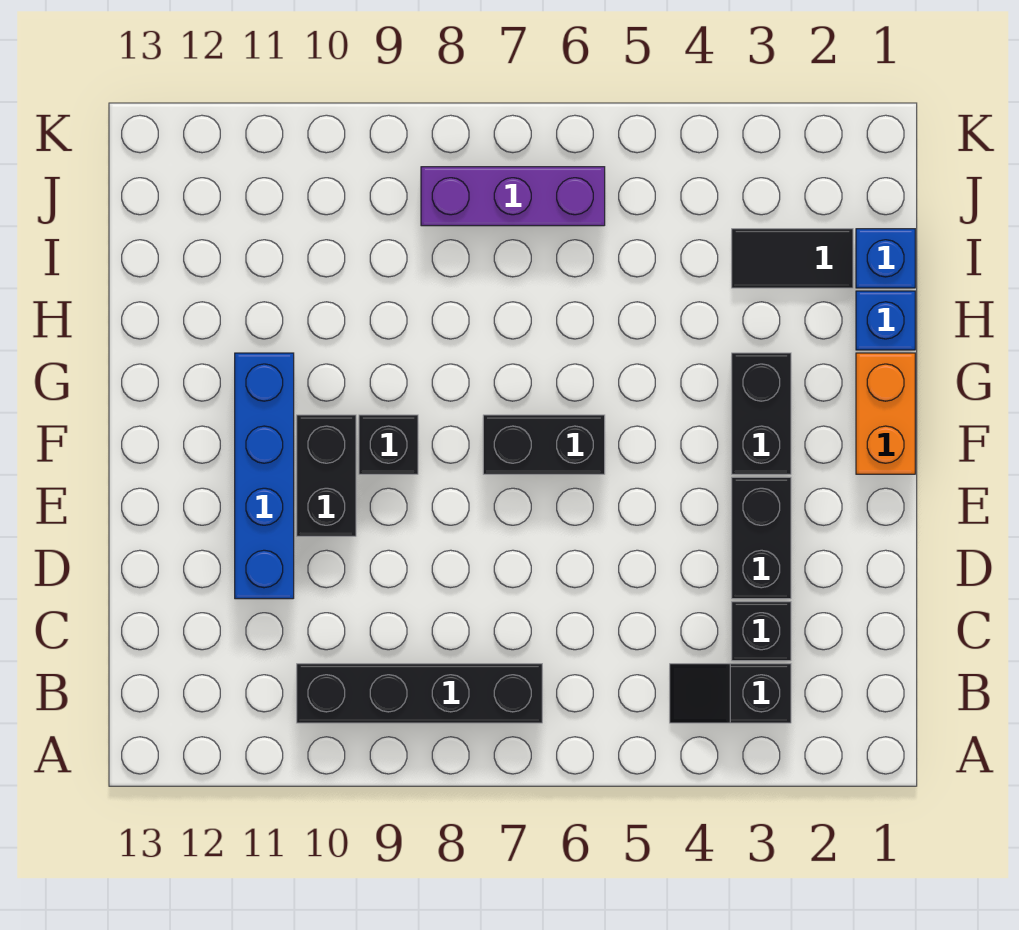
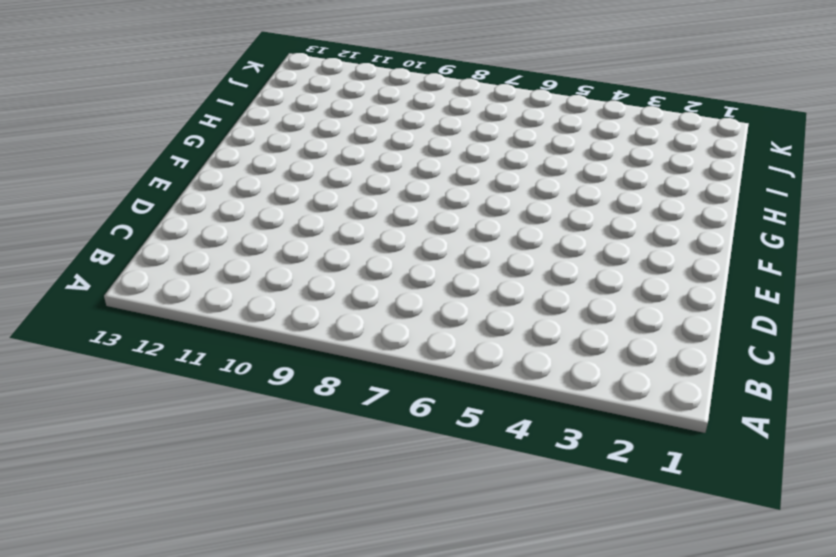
none -> black slope B3:B4 level 1 top 3
none -> black brick B7:B10 level 1
none -> black brick C3 level 1

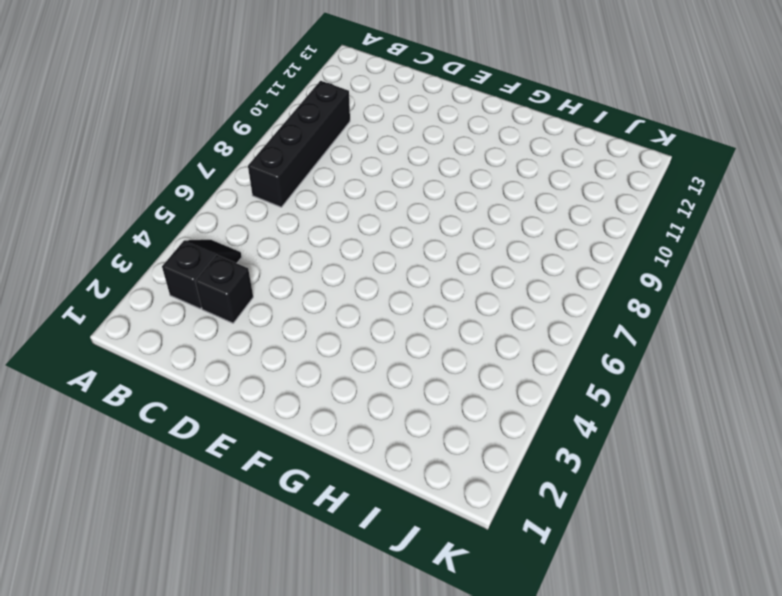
none -> black brick D3:E3 level 1
none -> blue brick D11:G11 level 1
none -> black brick E10:F10 level 1

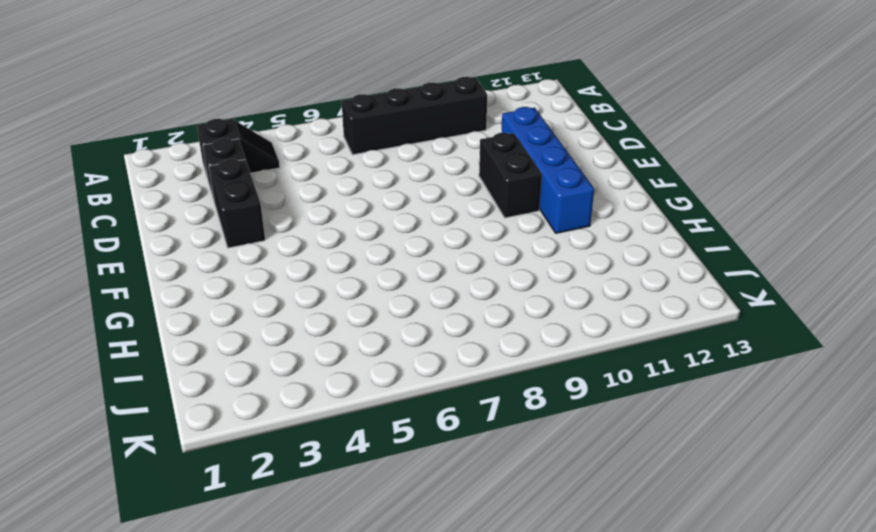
none -> orange brick F1:G1 level 1
none -> black brick F3:G3 level 1
none -> black brick F6:F7 level 1

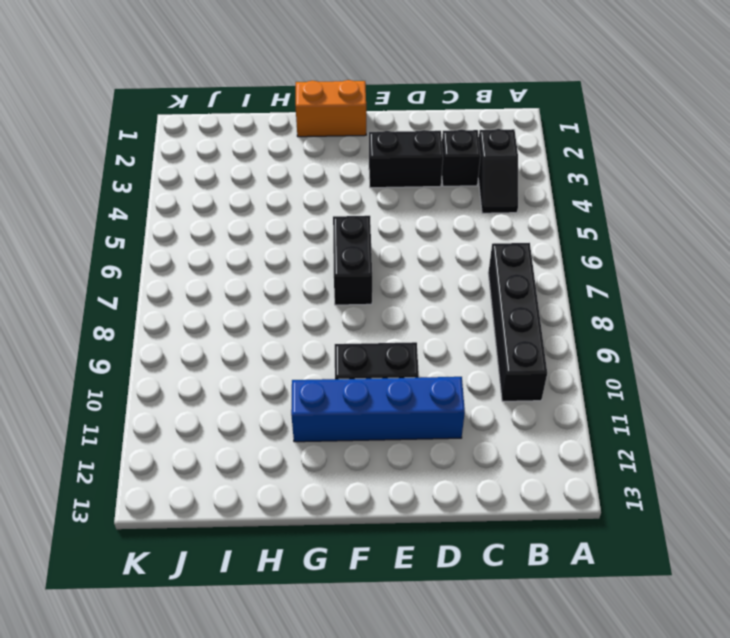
none -> black brick F3:G3 level 1
none -> black brick F9 level 1
none -> blue brick H1 level 1

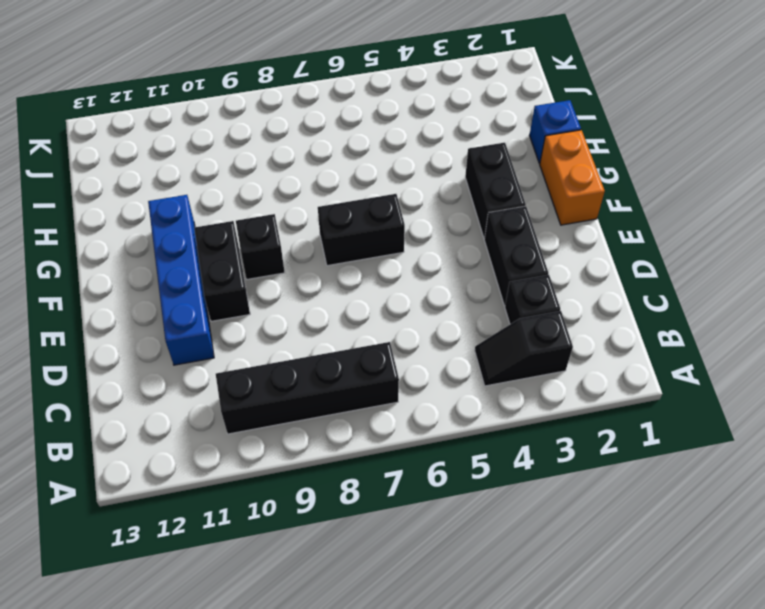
none -> blue brick I1 level 1
none -> black tile I2:I3 level 1
none -> purple brick J6:J8 level 1

